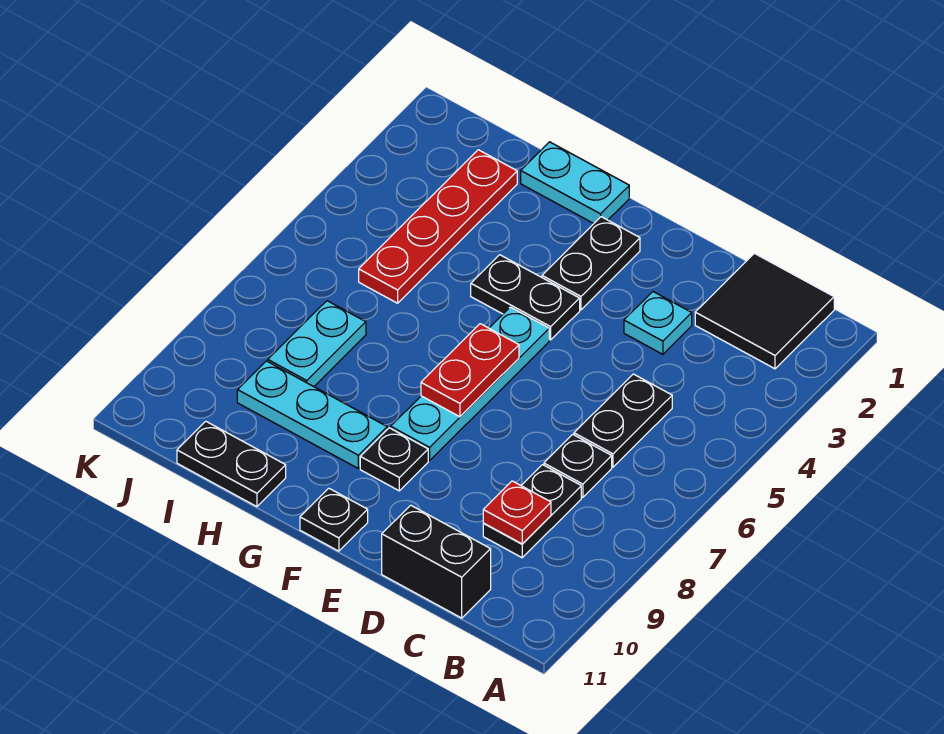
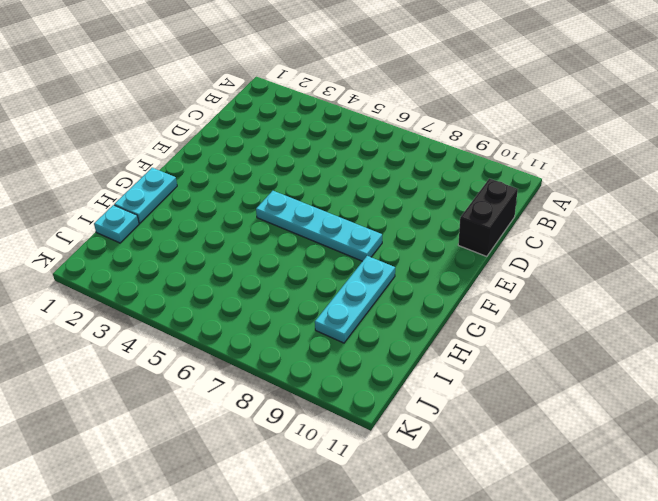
cyan plate I1 level 1 -> cyan plate D3 level 1
none -> black tile B1:C2 level 1
none -> black plate C5:C6 level 1
none -> black plate C7 level 1

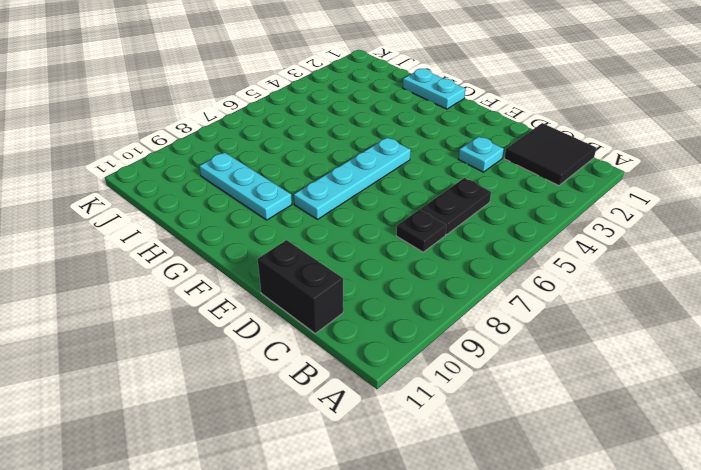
none -> black plate C8:C9 level 1
none -> black plate F2:F3 level 1
none -> black plate F4:G4 level 1

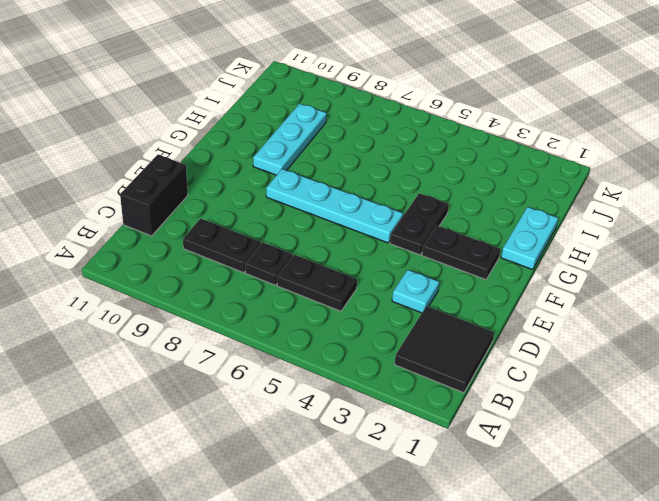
none -> black plate F9 level 1
none -> black plate F11 level 1
none -> black plate H11:I11 level 1

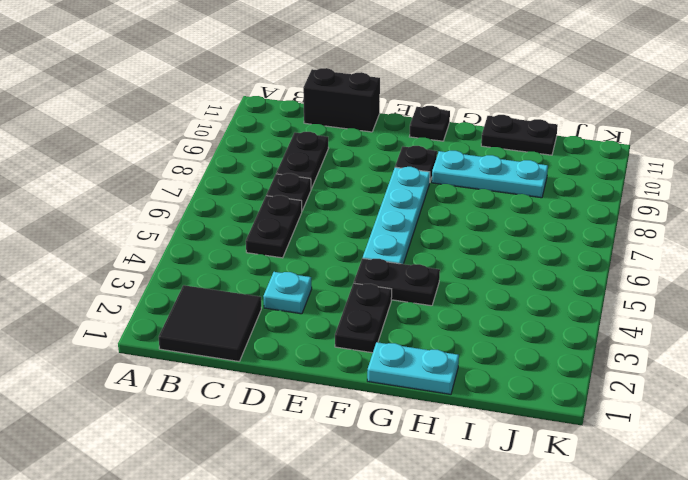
none -> red plate I2:I5 level 1
none -> cyan plate I7:I8 level 1
none -> red plate C9 level 2

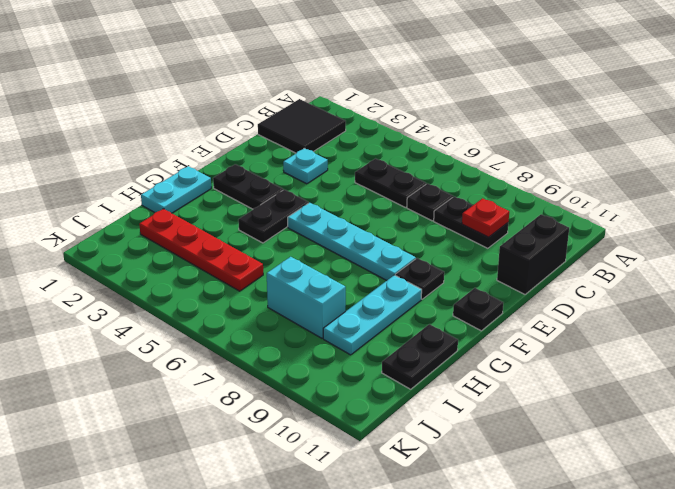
cyan brick I7:I8 level 1 -> cyan plate I7:I8 level 1
none -> red plate F6:F7 level 2

